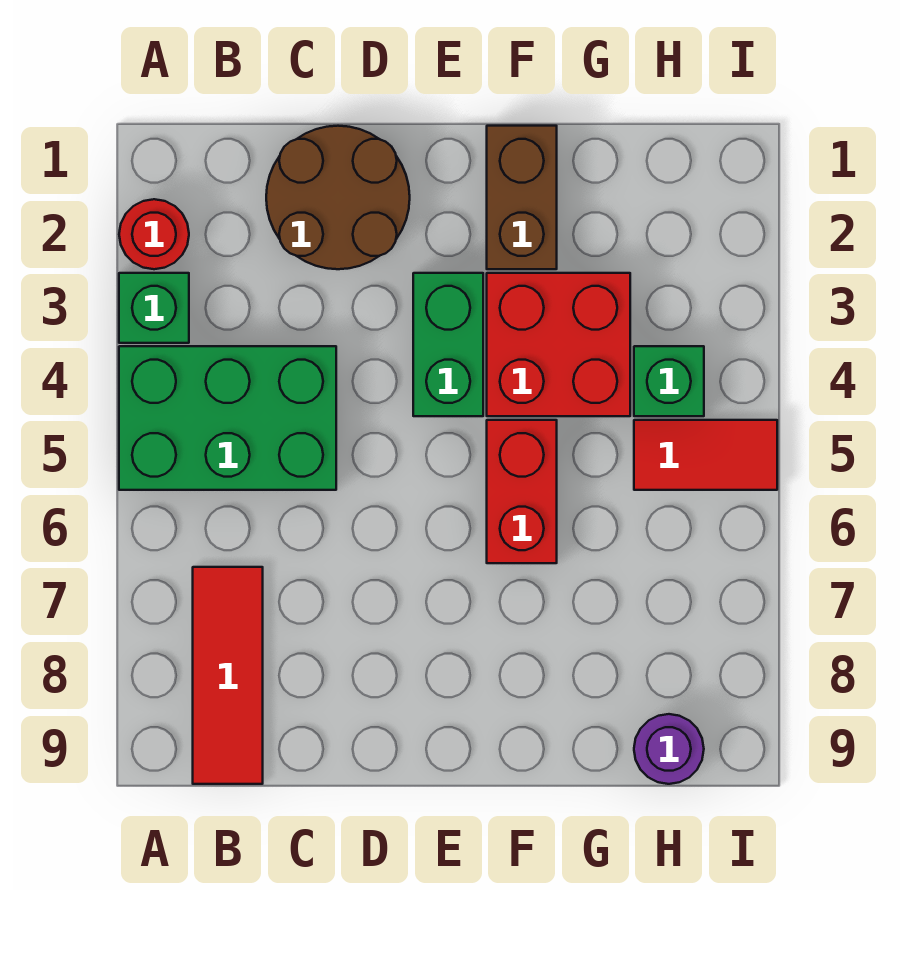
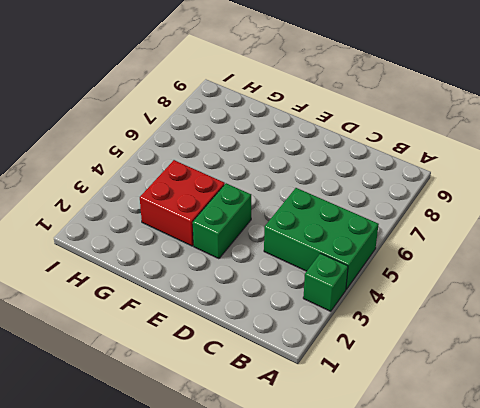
none -> red round brick A2 level 1
none -> red tile B7:B9 level 1
none -> brown round brick C1:D2 level 1

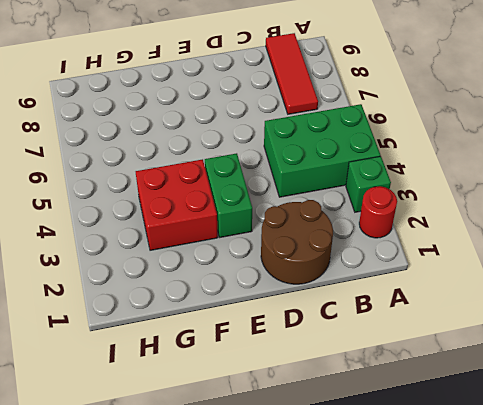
none -> brown brick F1:F2 level 1
none -> red brick F5:F6 level 1
none -> green brick H4 level 1

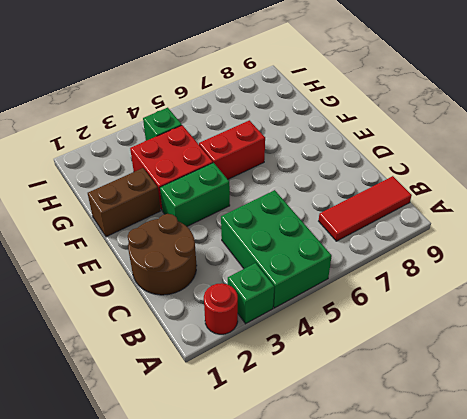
none -> red tile H5:I5 level 1
none -> purple round brick H9 level 1

